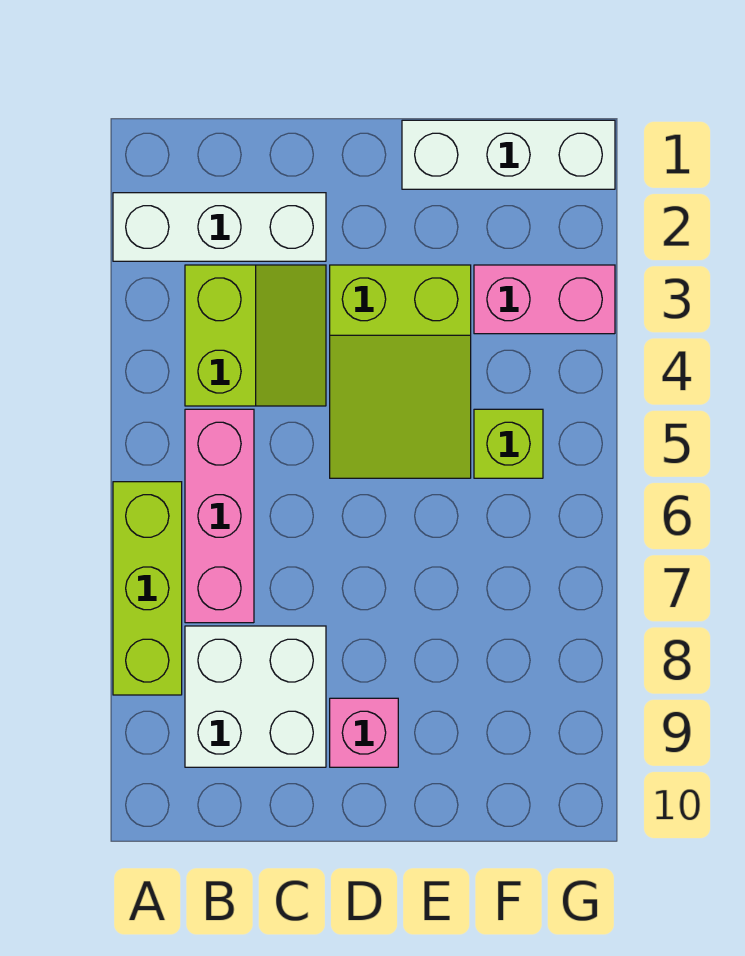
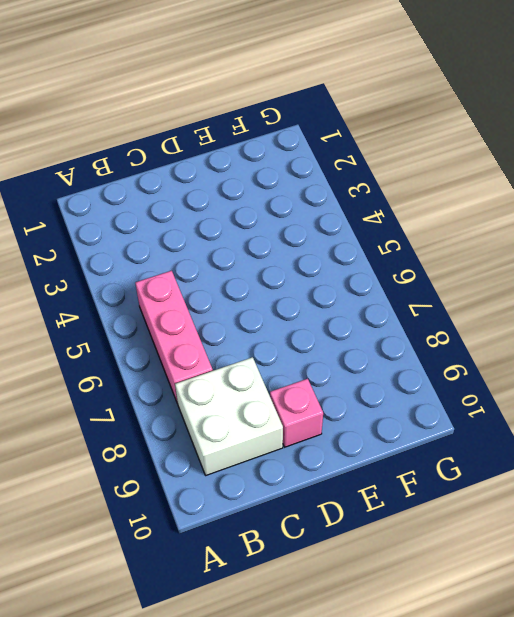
none -> white brick A2:C2 level 1
none -> lime brick A6:A8 level 1

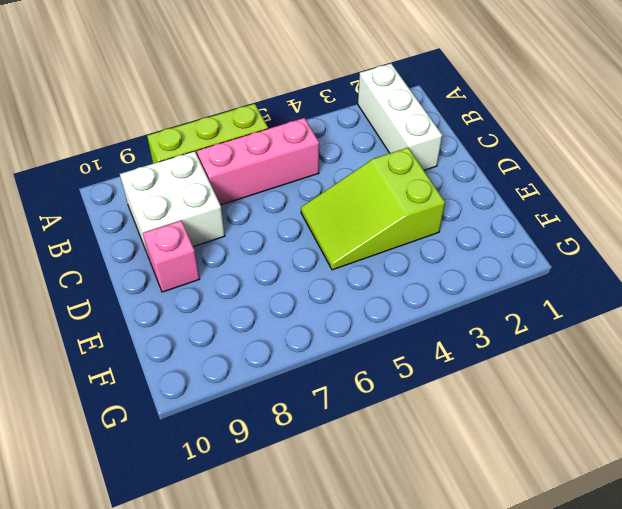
none -> lime slope B3:C4 level 1 top B
none -> white brick E1:G1 level 1

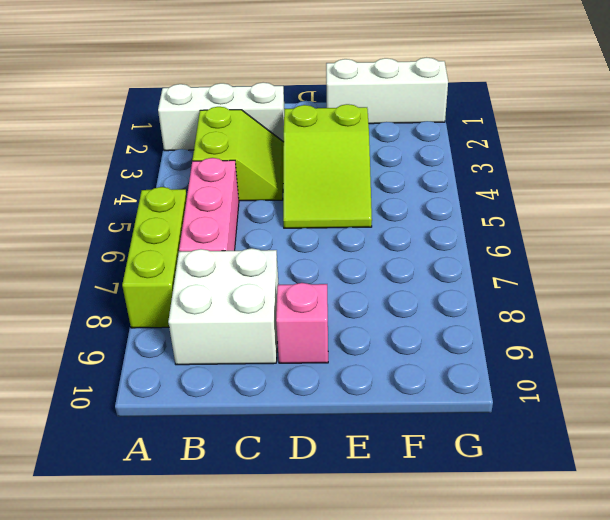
none -> pink brick F3:G3 level 1
none -> lime brick F5 level 1

